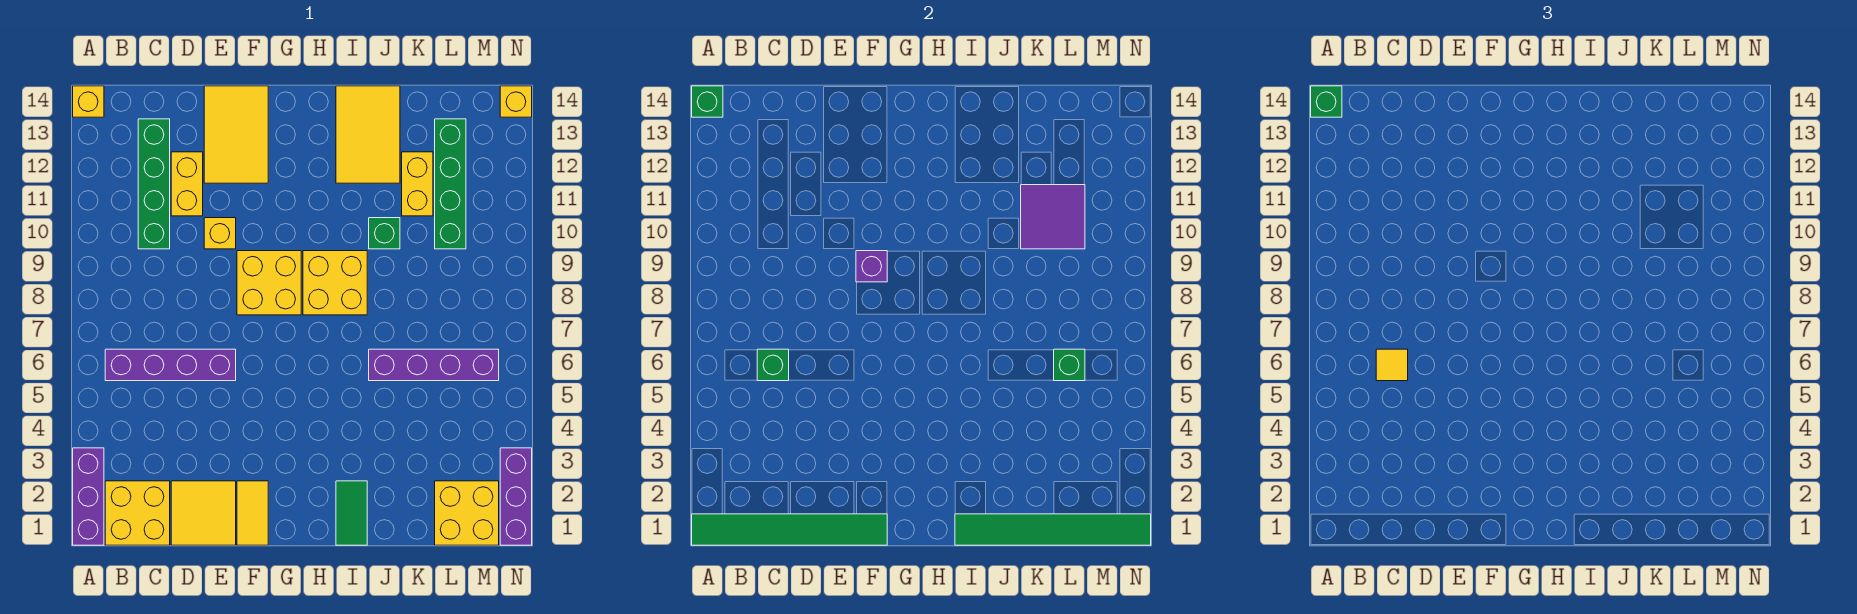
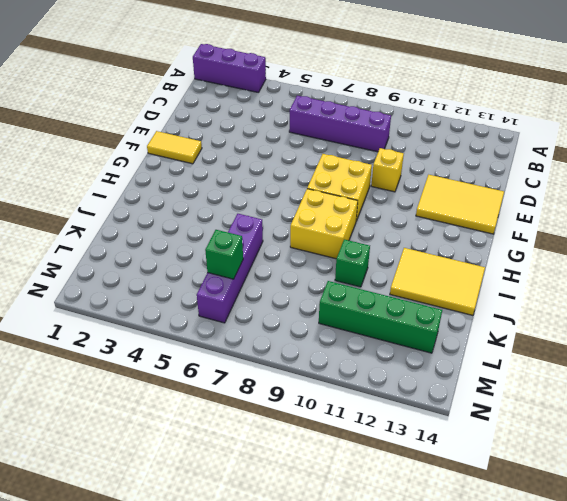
purple brick C6:C9 level 1 -> purple brick B6:E6 level 1
none -> yellow brick A14 level 1
none -> yellow brick B1:C2 level 1
none -> green brick C10:C13 level 1
none -> yellow tile D1:E2 level 1

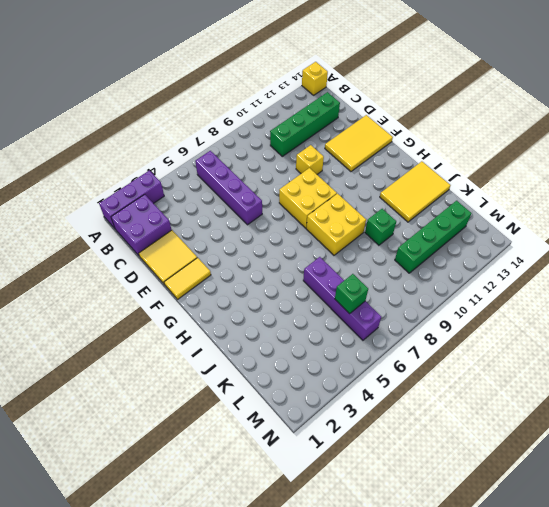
purple brick B1:C2 level 1 -> yellow brick B1:C2 level 1
none -> yellow brick D11:D12 level 1
none -> green tile I1:I2 level 1
none -> yellow brick K11:K12 level 1
none -> yellow brick L1:M2 level 1

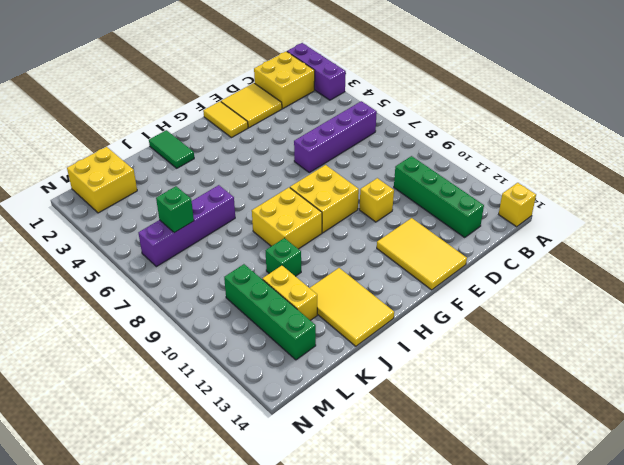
none -> yellow brick D11:D12 level 1
none -> purple brick N1:N3 level 1
none -> yellow brick N14 level 1
none -> green tile A1:F1 level 2

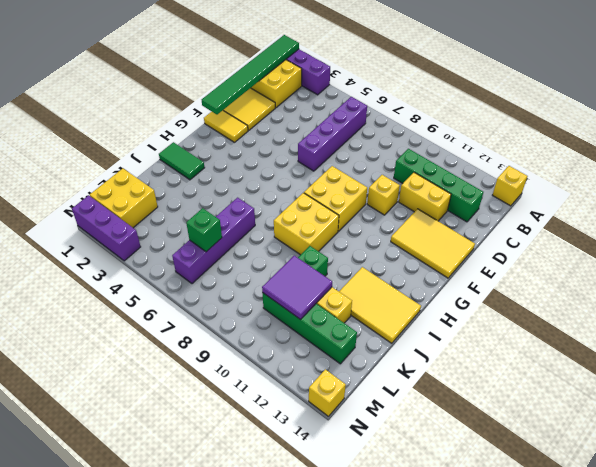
none -> green brick A14 level 2
none -> green brick C6 level 2
none -> purple brick F9 level 2
none -> green tile I1:N1 level 2

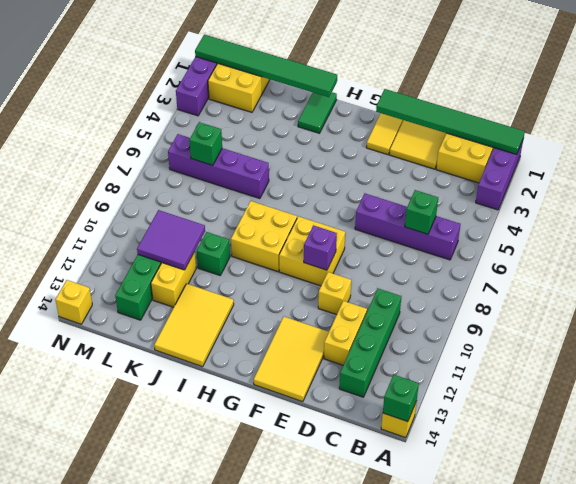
none -> green brick A14 level 3
none -> yellow tile C6 level 3

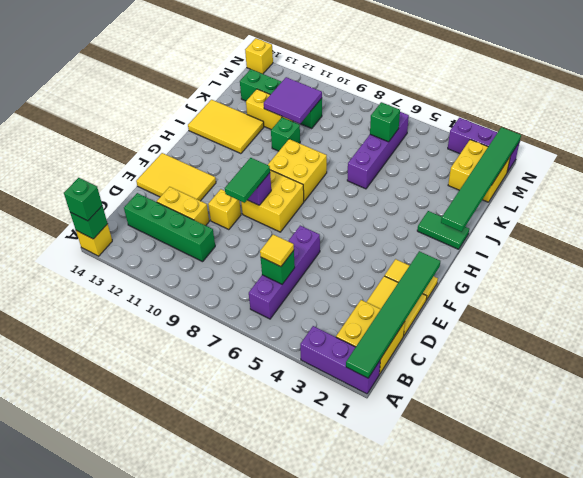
green tile E9:F9 level 3 -> none

